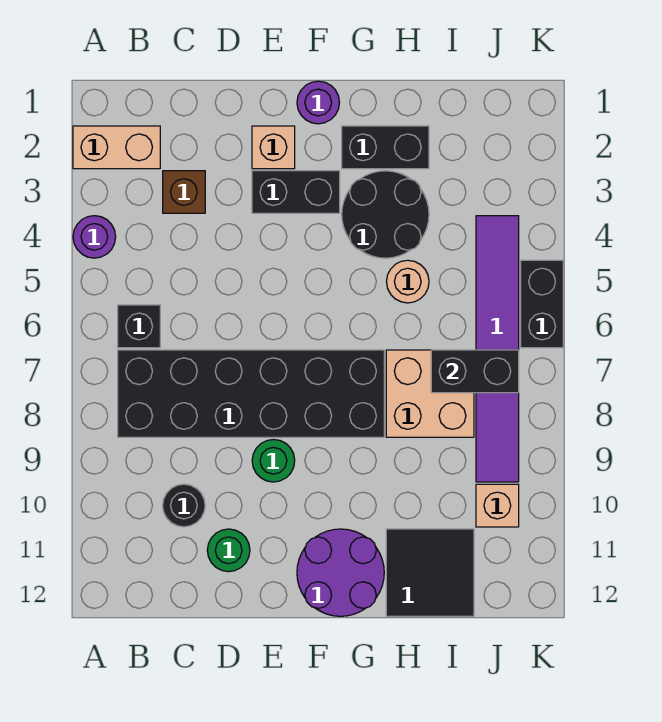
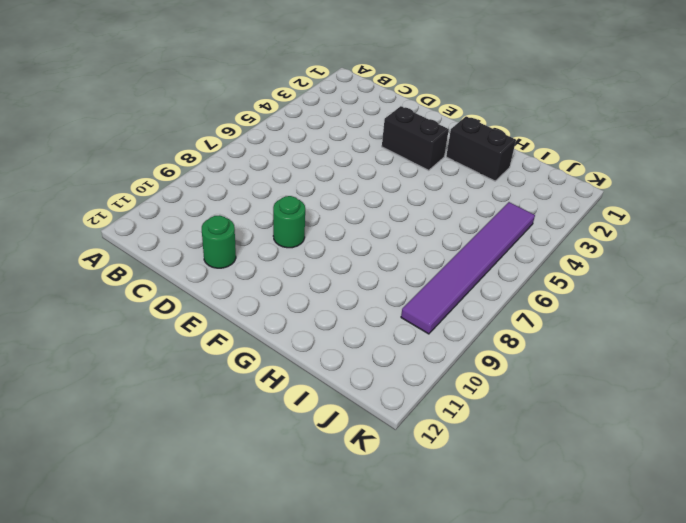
none -> tan brick A2:B2 level 1
none -> purple round brick A4 level 1
none -> black brick B6 level 1

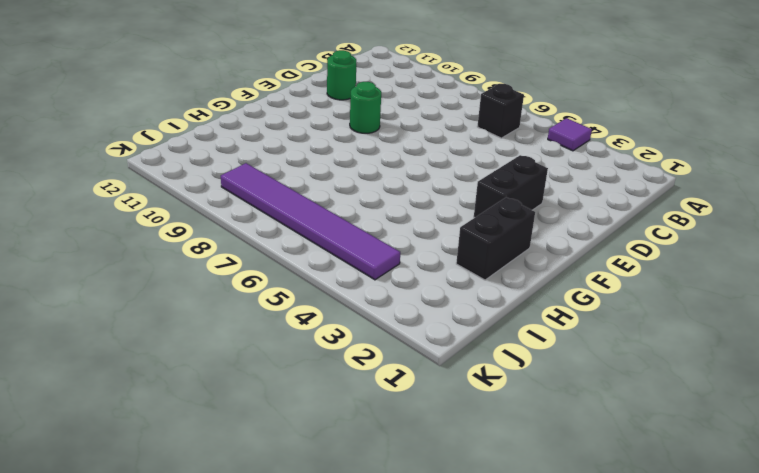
purple tile A4 level 1 -> purple round brick A4 level 1
none -> tan brick A2:B2 level 1
none -> black brick B7:G8 level 1
none -> brown brick C3 level 1

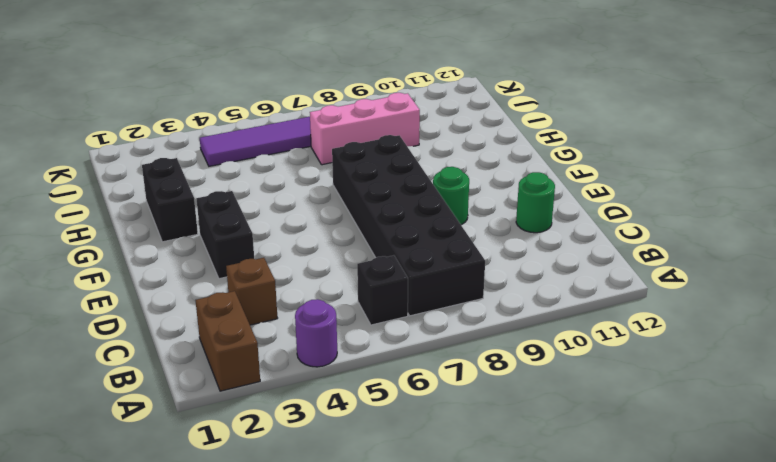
brown brick A2:B2 level 1 -> tan brick A2:B2 level 1
pink brick I7:I9 level 1 -> tan brick H7:I8 level 1
none -> black round brick C10 level 1
none -> tan brick E2 level 1
none -> purple round brick F1 level 1

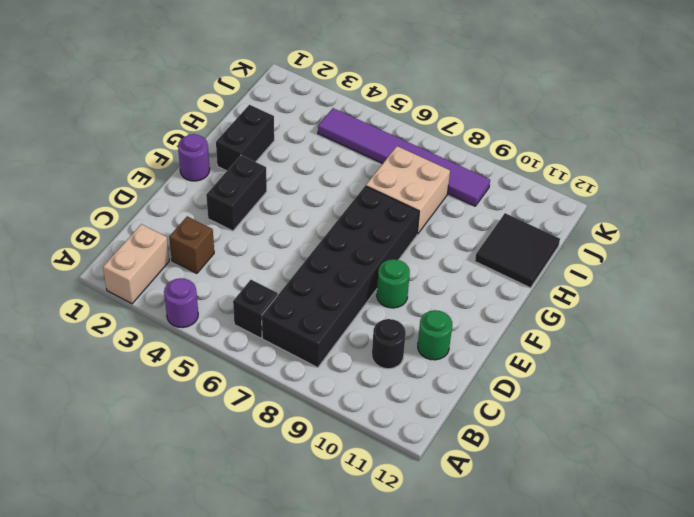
none -> tan brick E2 level 1
none -> purple round brick F11:G12 level 1
none -> black round brick G3:H4 level 1

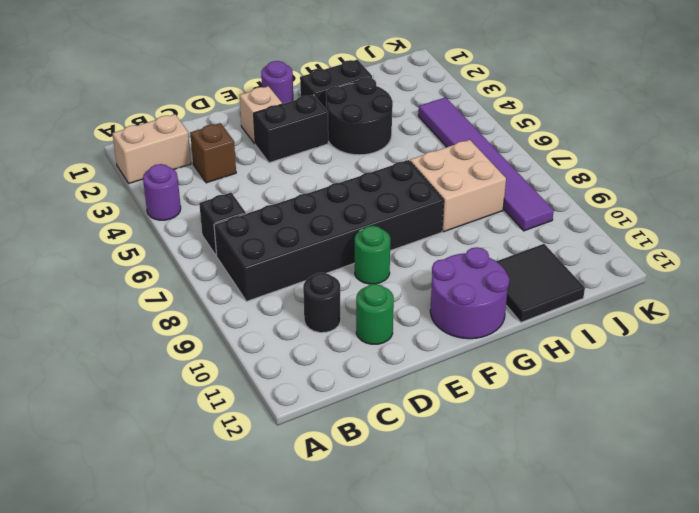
none -> tan round brick H5 level 1
none -> tan brick J10 level 1
none -> black brick K5:K6 level 1

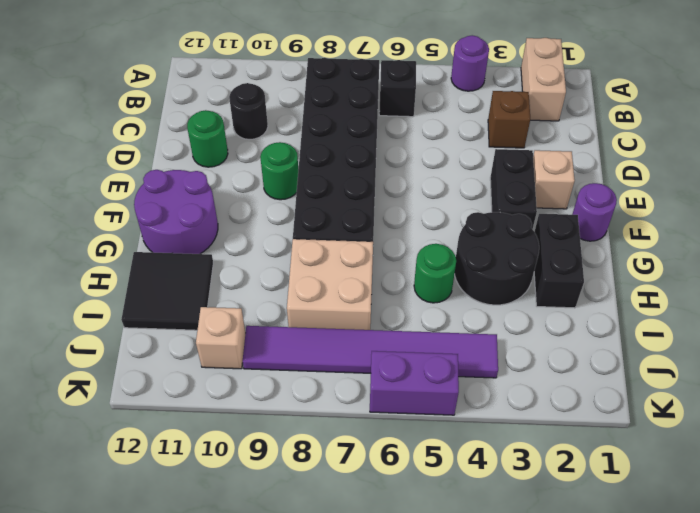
green round brick H5 level 1 -> tan round brick H5 level 1
purple brick K5:K6 level 1 -> black brick K5:K6 level 1
none -> black brick I7:J7 level 2

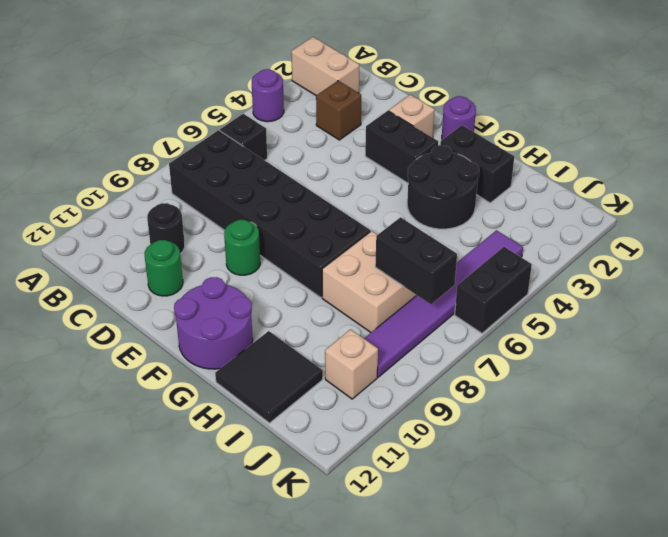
none -> tan round brick H5 level 1

